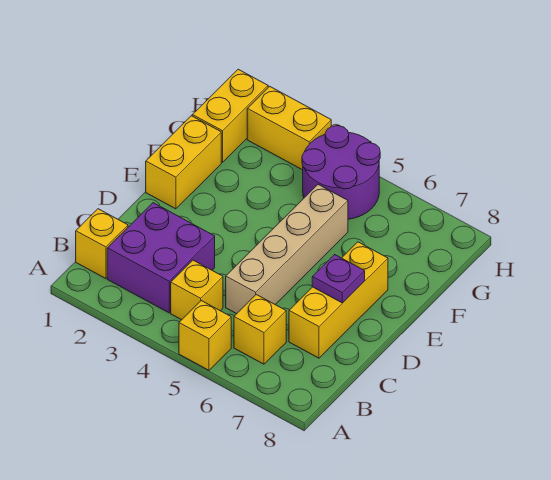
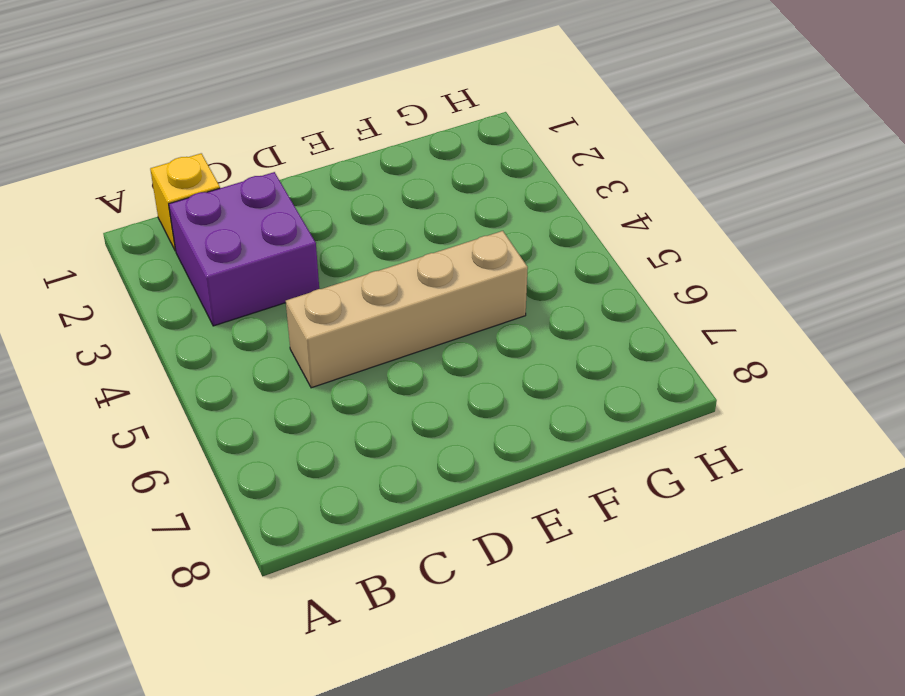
none -> yellow brick A5 level 1
none -> yellow brick B4 level 1
none -> yellow brick B6 level 1

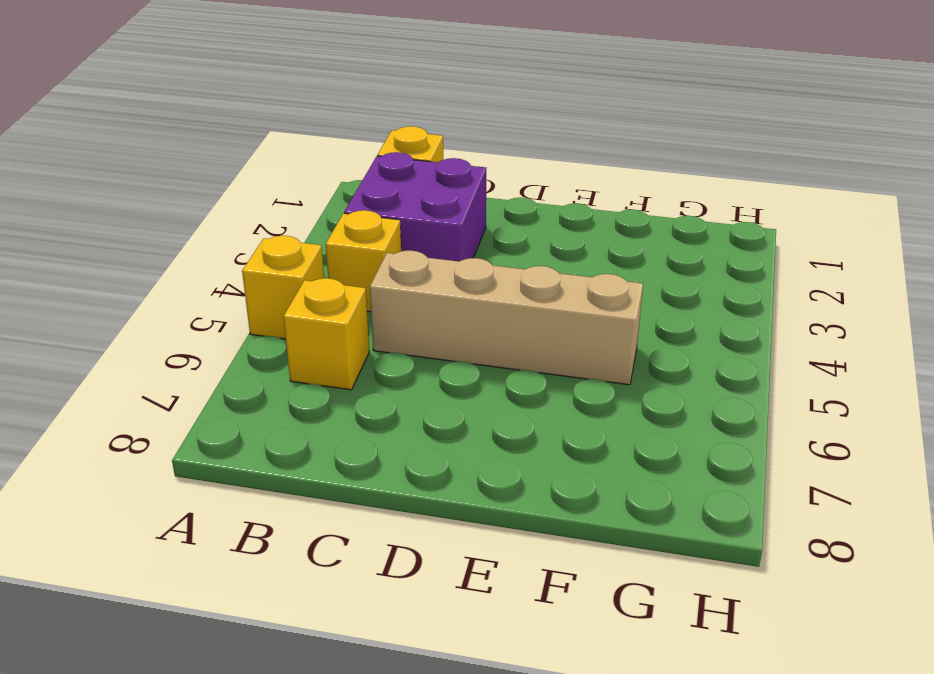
none -> yellow brick C7:E7 level 1
none -> yellow brick E1:F1 level 1
none -> yellow brick G1:H1 level 1

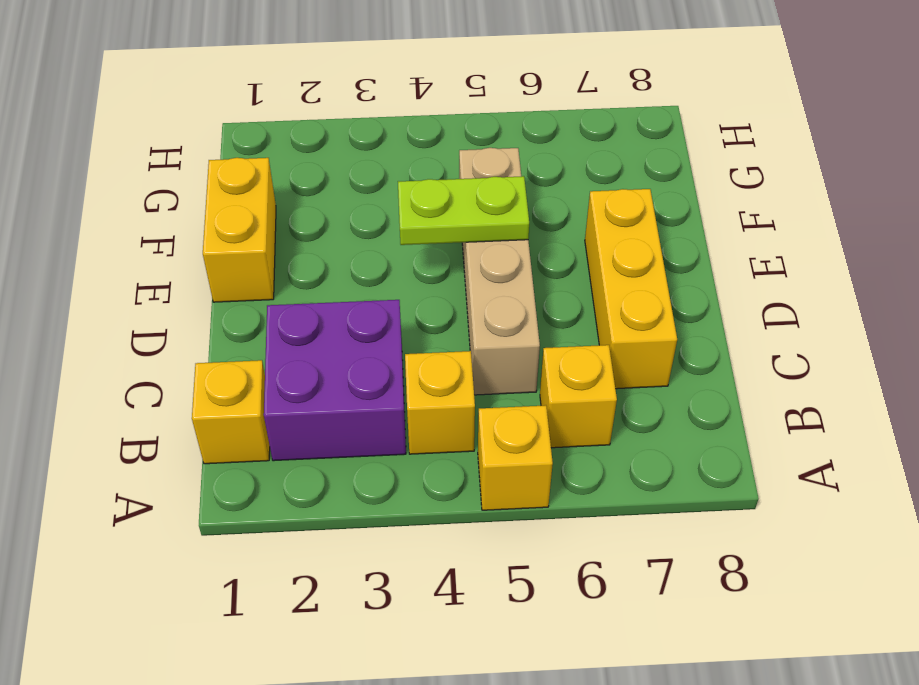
lime plate E4:E5 level 2 -> none
none -> yellow brick G1:H1 level 1
none -> purple round brick G4:H5 level 1
none -> yellow brick H2:H3 level 1

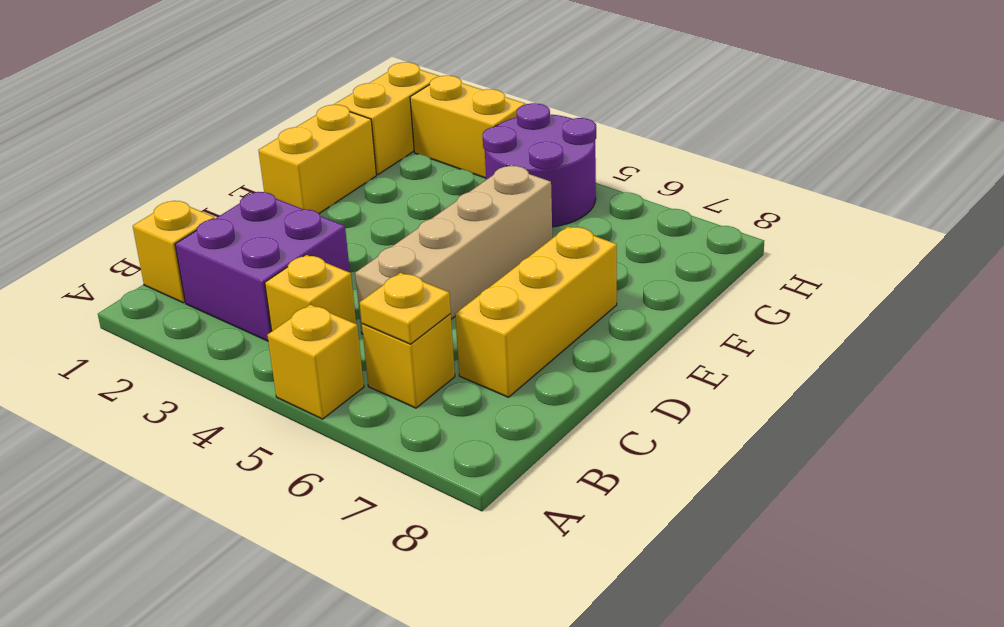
yellow plate B6 level 2 -> none
none -> purple plate D7 level 2

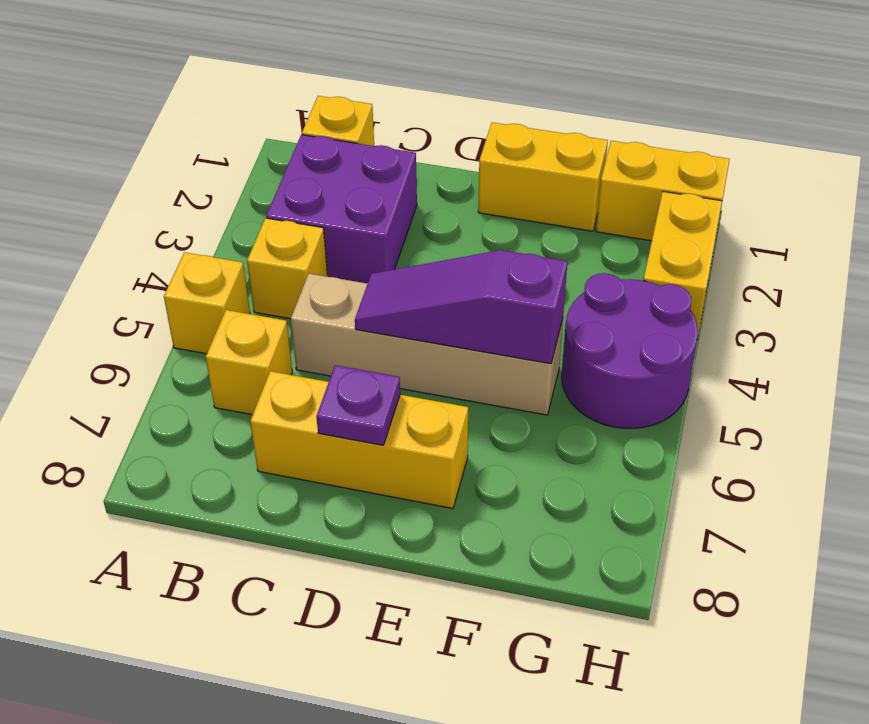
purple slope D5:F5 level 2 top F -> none

